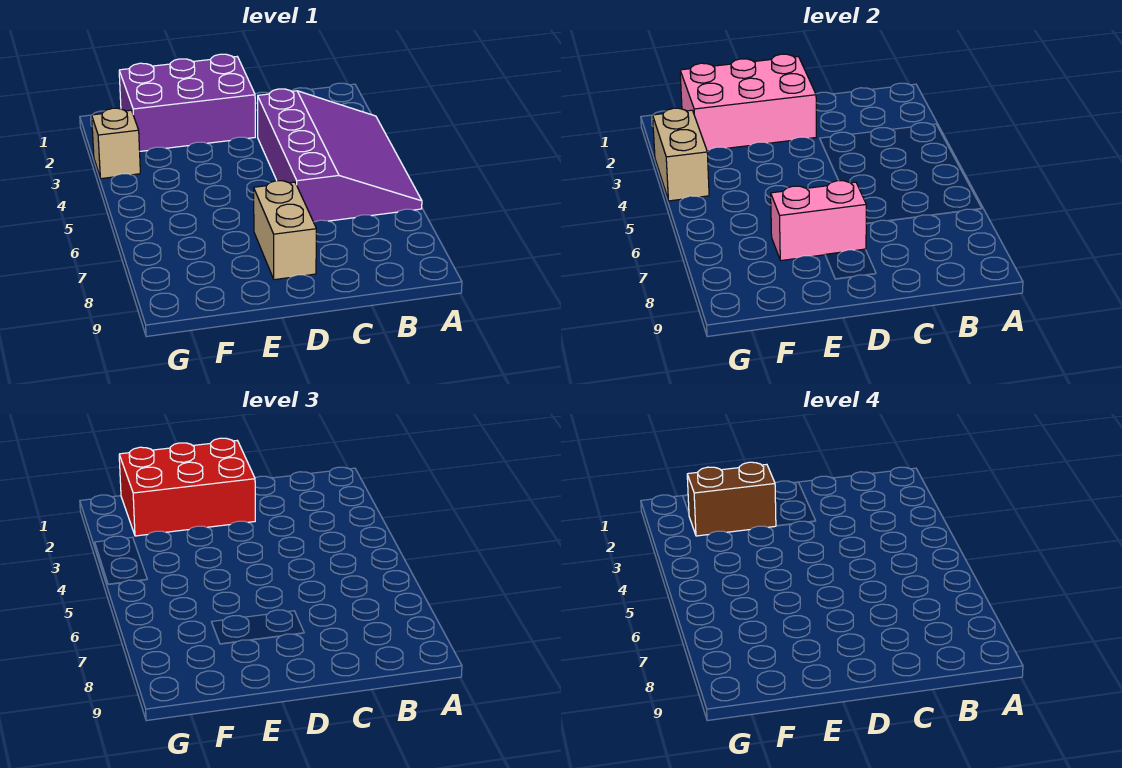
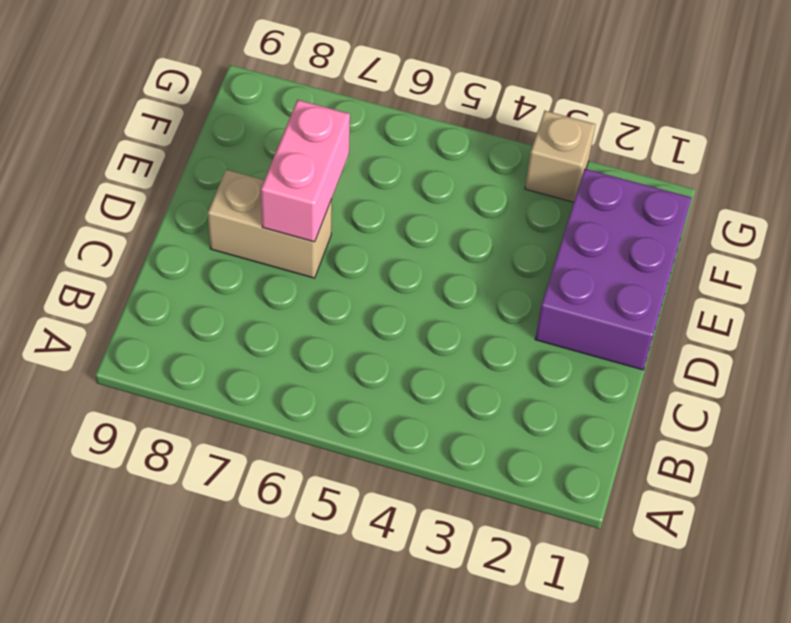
none -> purple slope A3:C6 level 1 top C
none -> pink brick D1:F2 level 2

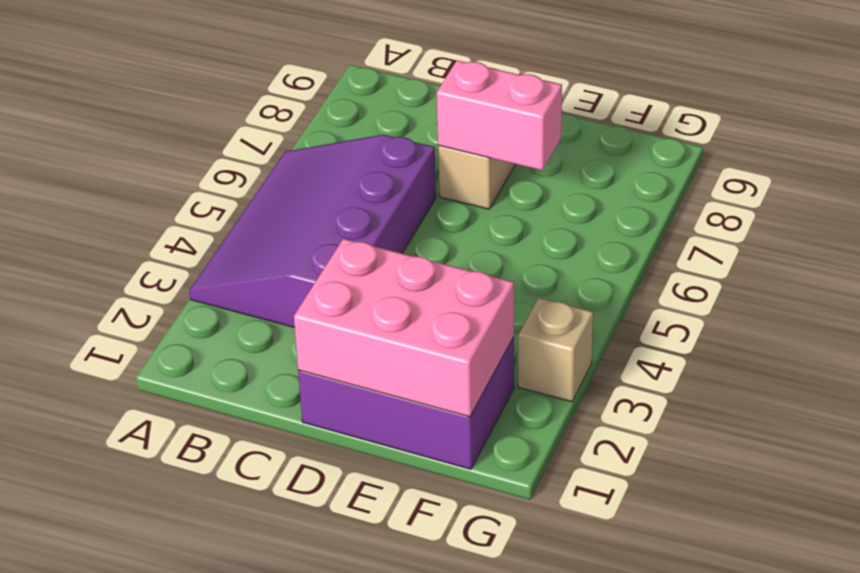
none -> tan brick G3:G4 level 2
none -> red brick D1:F2 level 3

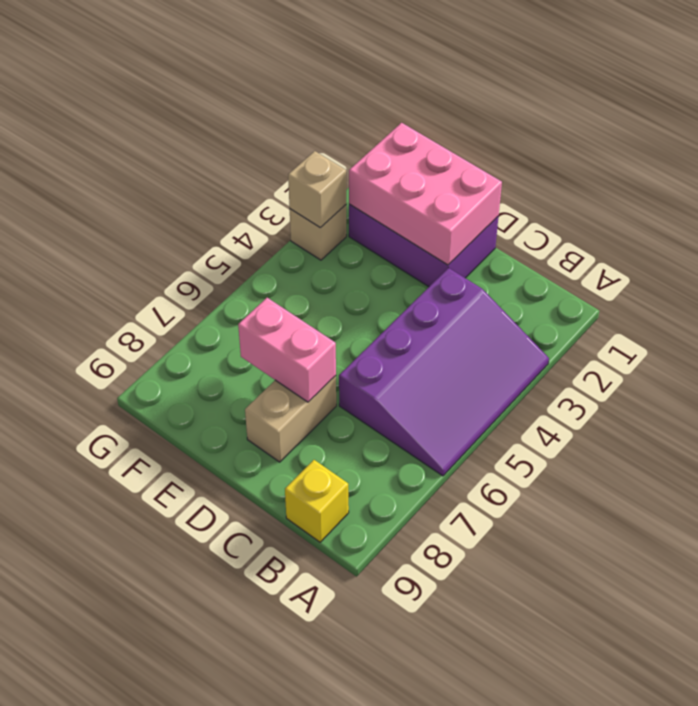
yellow brick B9 level 1 -> none
tan brick G3 level 2 -> tan brick G3:G4 level 2
none -> red brick D1:F2 level 3
none -> brown brick E2:F2 level 4

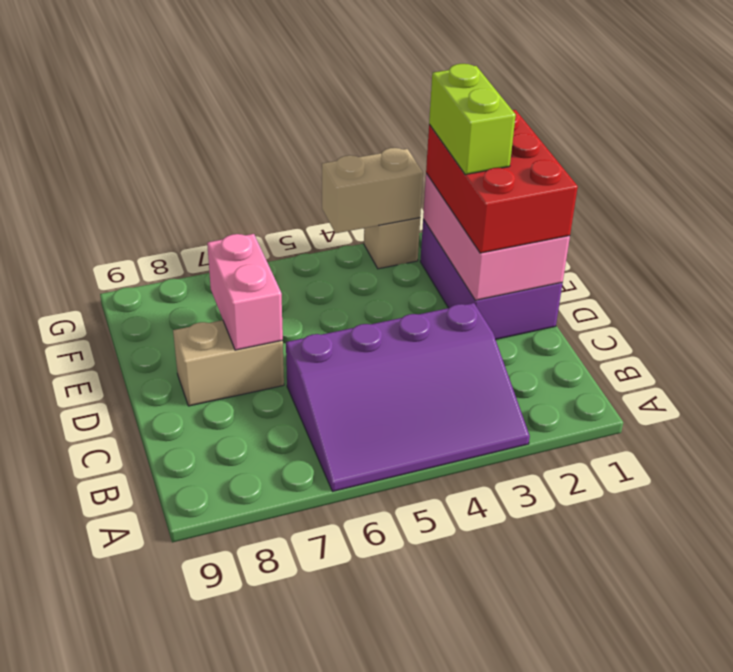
lime brick E2:F2 level 4 -> brown brick E2:F2 level 4

